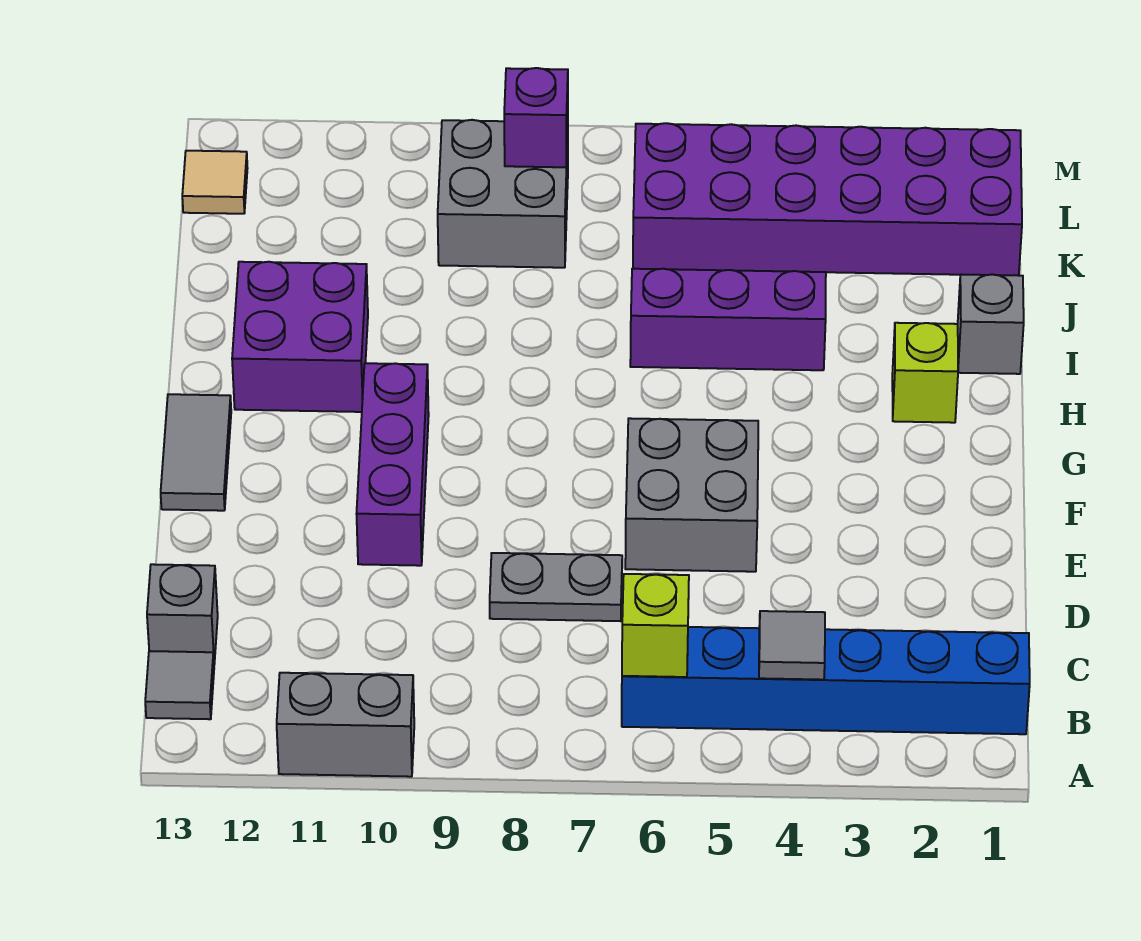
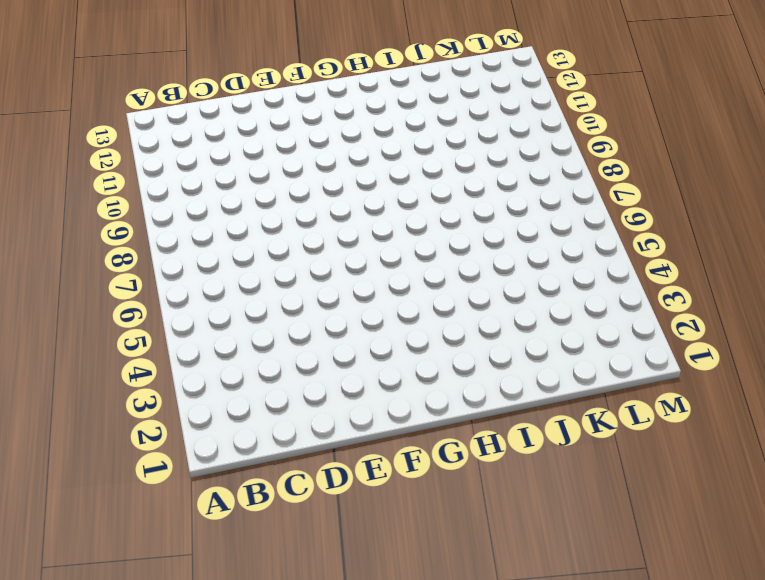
none -> grey brick A10:A11 level 1
none -> blue brick B1:B6 level 1
none -> grey tile B13 level 1

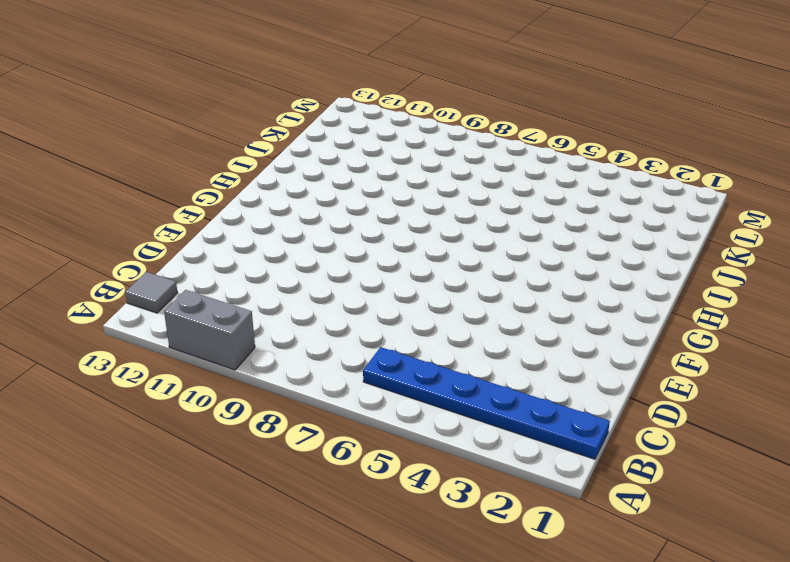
blue plate B1:B6 level 1 -> blue brick B1:B6 level 1
none -> grey brick C13 level 1
none -> grey plate D7:D8 level 1
none -> grey brick E5:F6 level 1

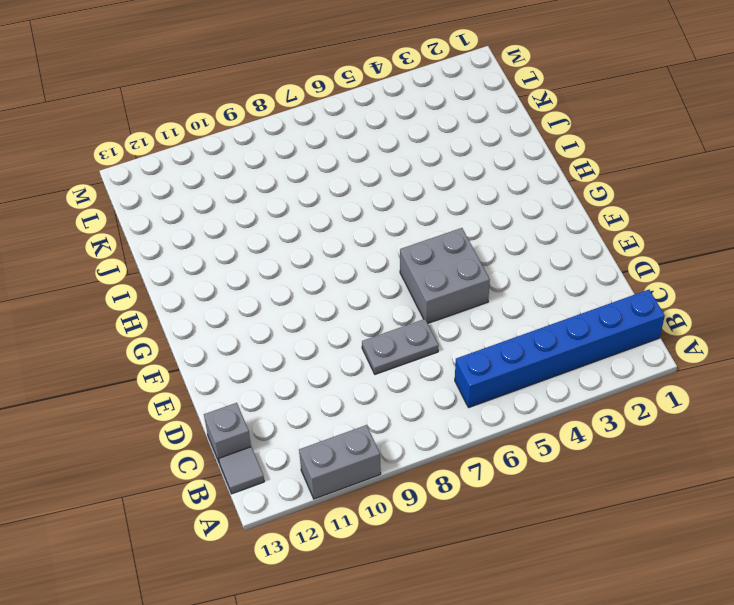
none -> purple brick E10:G10 level 1
none -> grey tile F13:G13 level 1
none -> lime brick H2 level 1

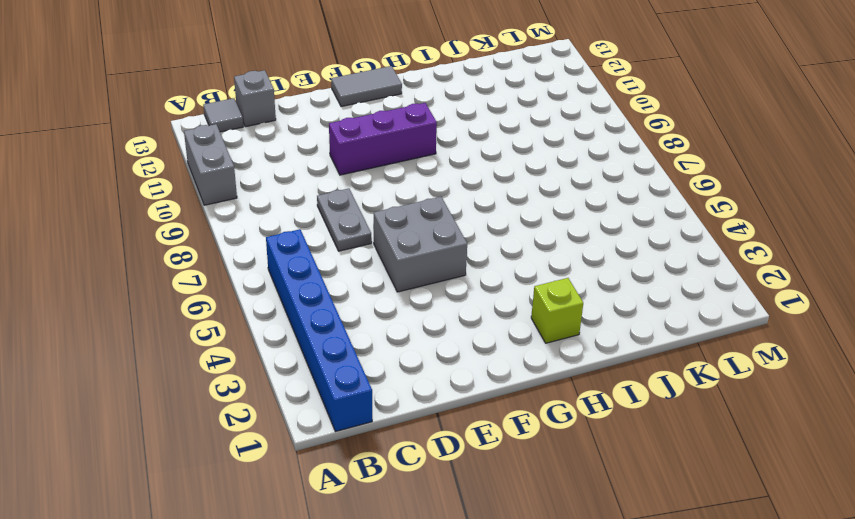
none -> purple brick H11:I12 level 1
none -> grey brick I1 level 1
none -> purple brick I4:I6 level 1

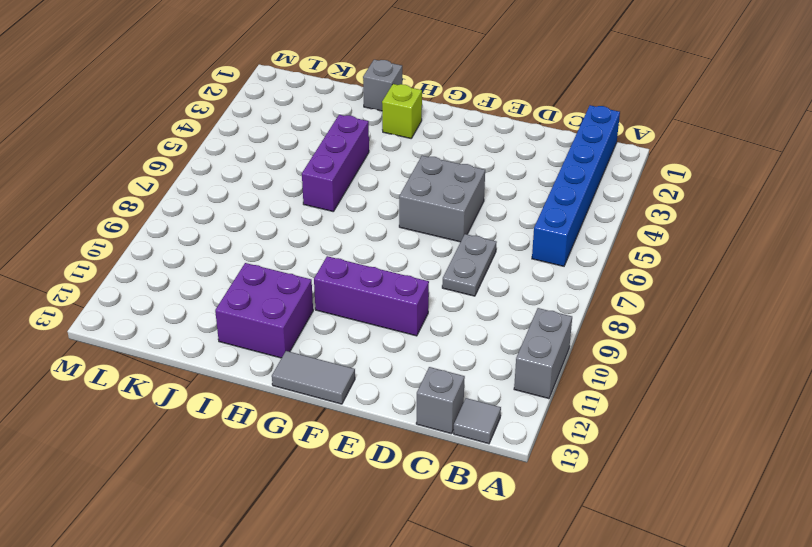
none -> purple brick K1:L6 level 1
none -> grey brick K8:L9 level 1
none -> tan tile L13 level 1

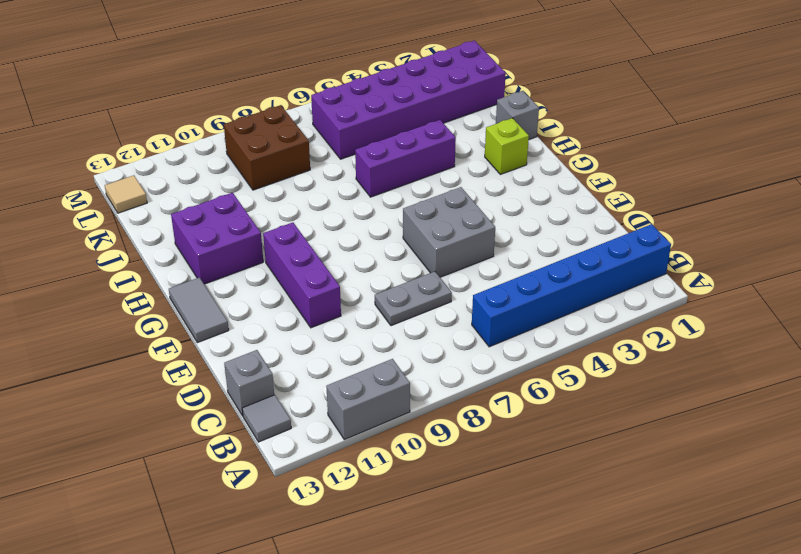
brown brick K8:L9 level 1 -> grey brick K8:L9 level 1
none -> grey tile B4 level 2
none -> lime brick B6 level 2
none -> purple brick L8 level 2

